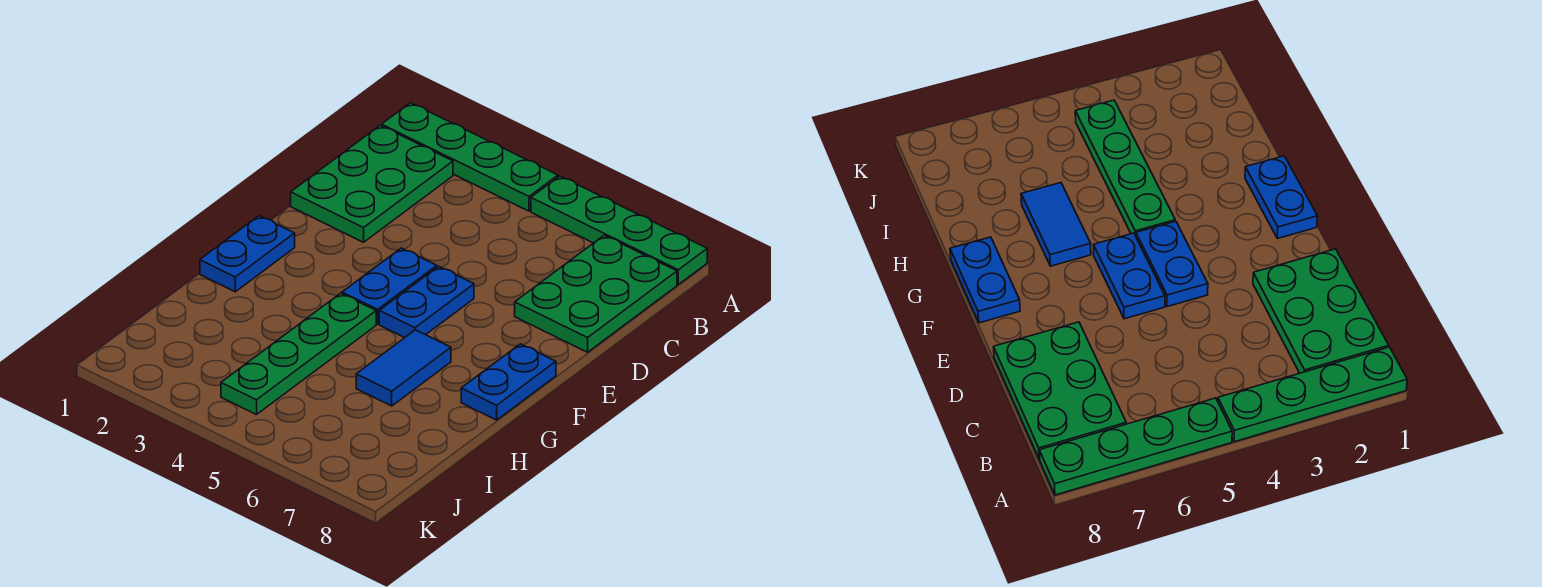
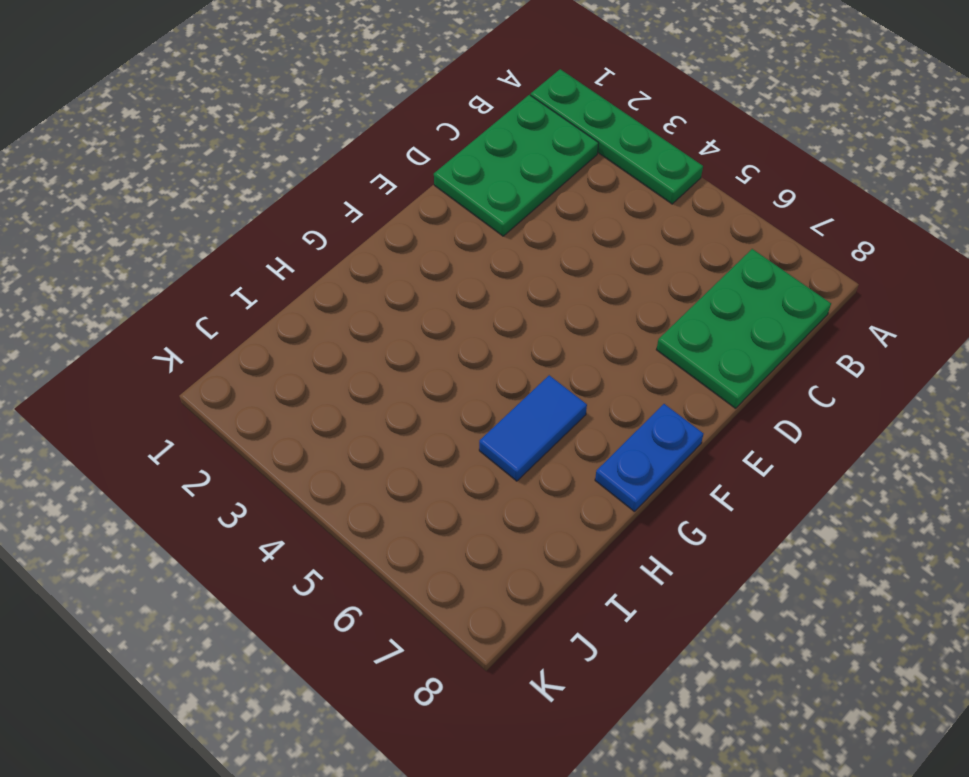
none -> green plate A5:A8 level 1
none -> blue plate E4:F4 level 1

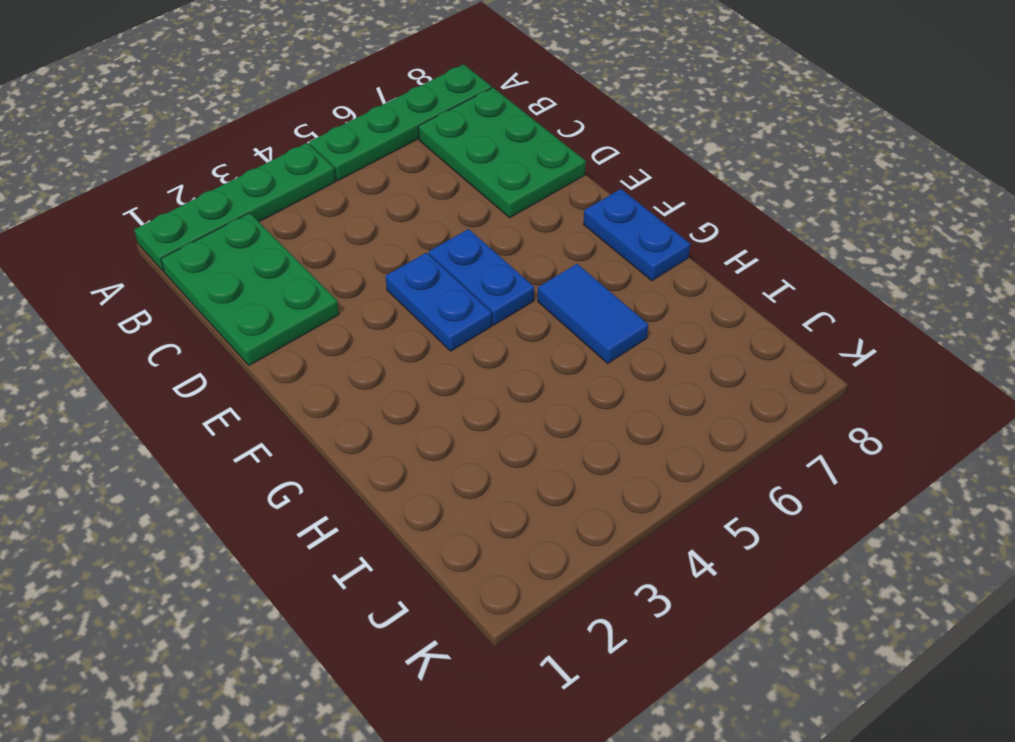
none -> blue plate F1:G1 level 1
none -> green plate G4:J4 level 1

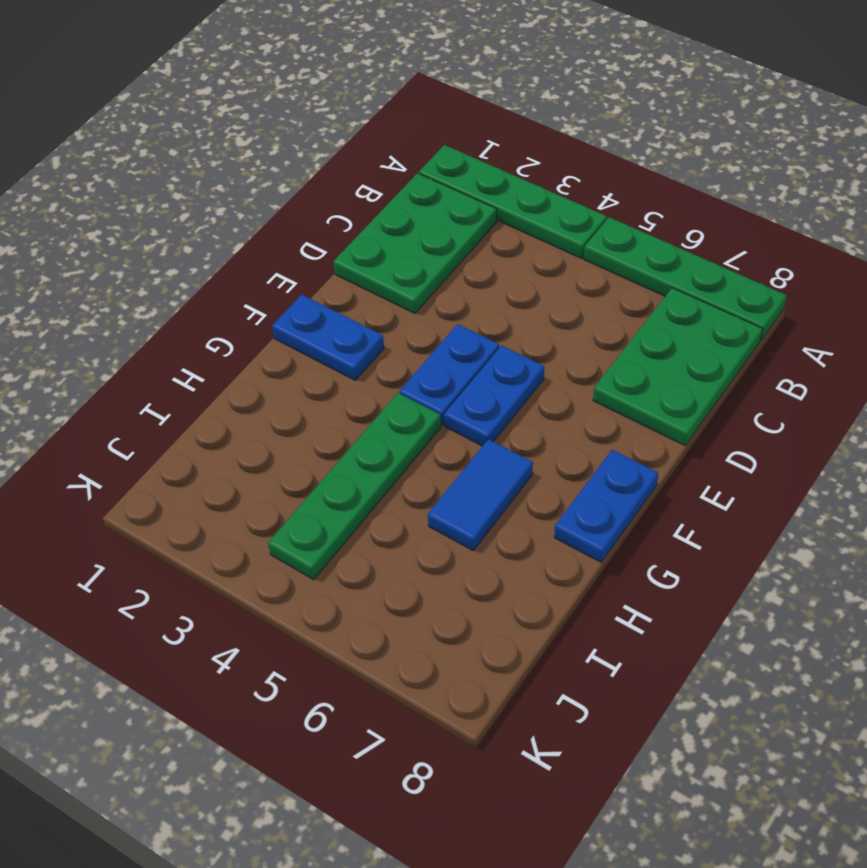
blue plate F1:F2 level 1 -> blue plate F1:G1 level 1

